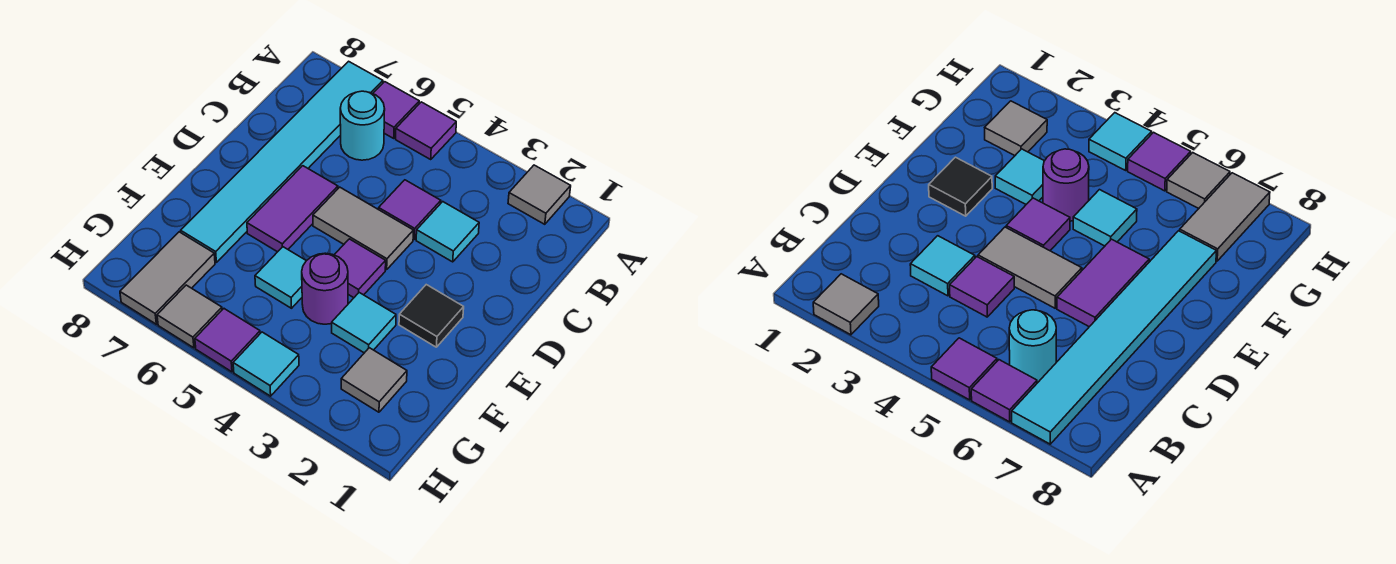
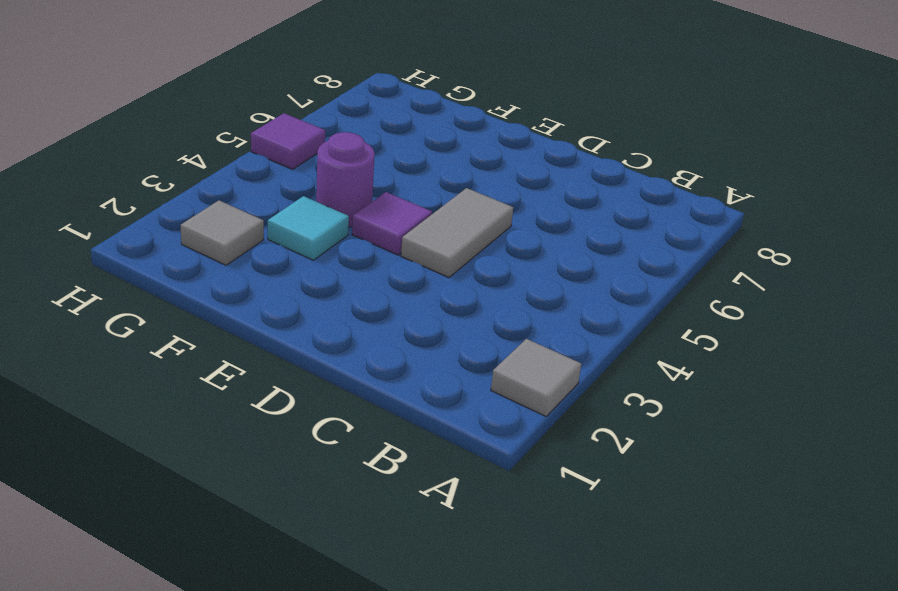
none -> purple tile A5 level 1
none -> purple tile A6 level 1
none -> cyan tile A7:F7 level 1

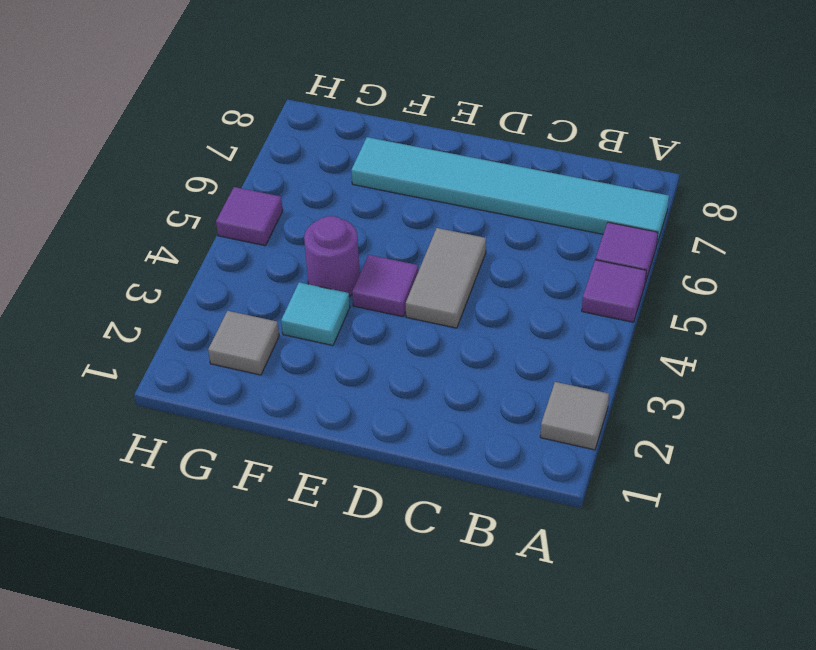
none -> cyan round brick B6 level 1
none -> cyan tile C3 level 1
none -> purple tile C4 level 1

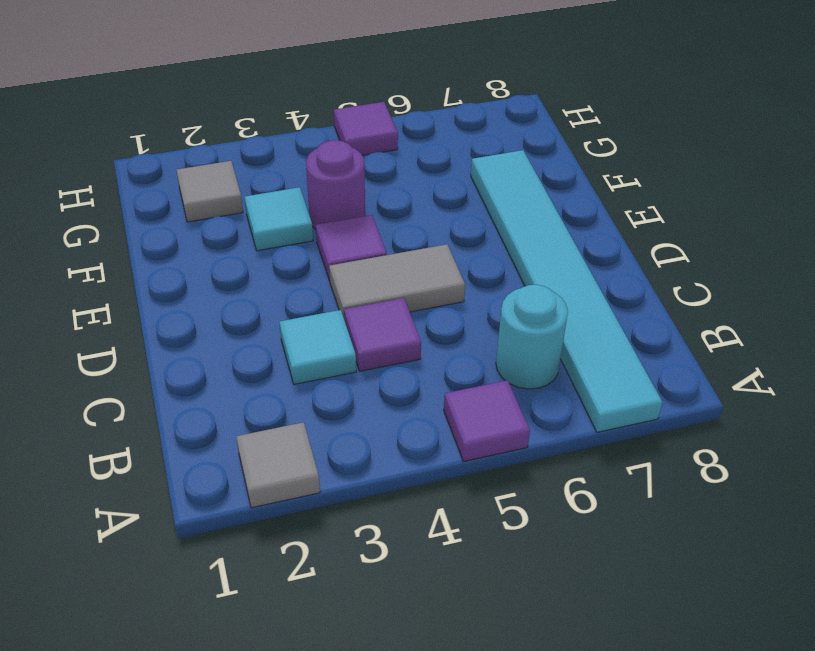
none -> purple tile A6 level 1
none -> purple tile D6:E6 level 1
none -> black tile E2 level 1

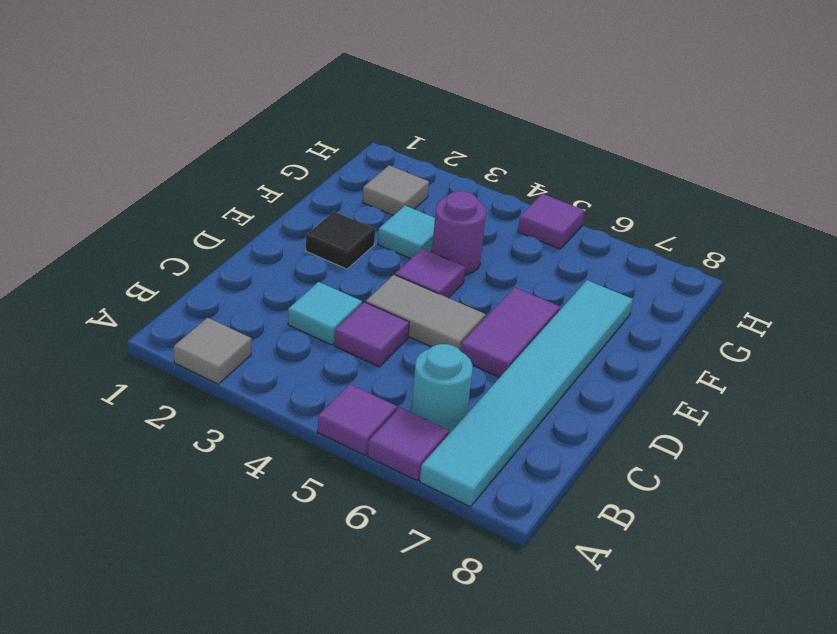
none -> cyan tile F5 level 1
none -> grey tile G7:H7 level 1
none -> cyan tile H4 level 1

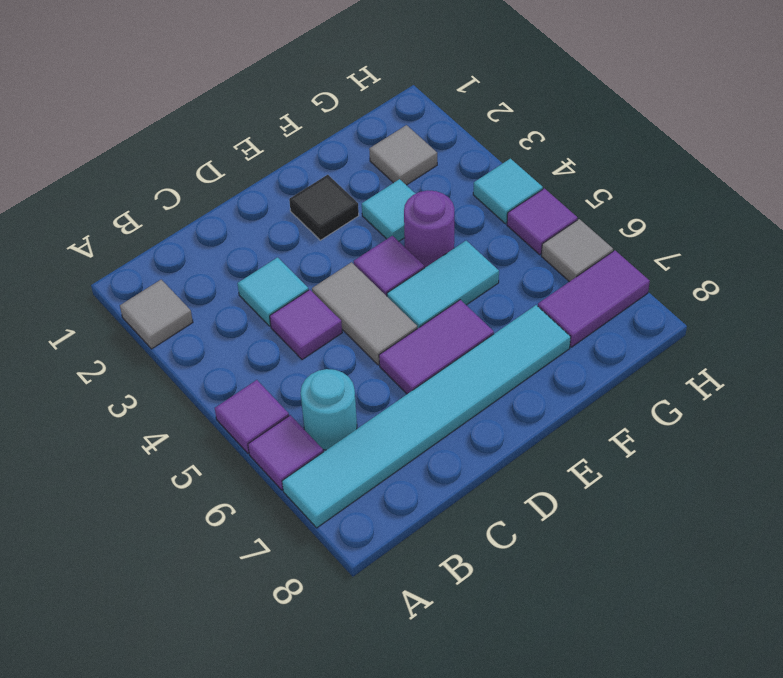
cyan tile E5:F5 level 1 -> cyan tile F5 level 1
purple tile G7:H7 level 1 -> grey tile G7:H7 level 1

